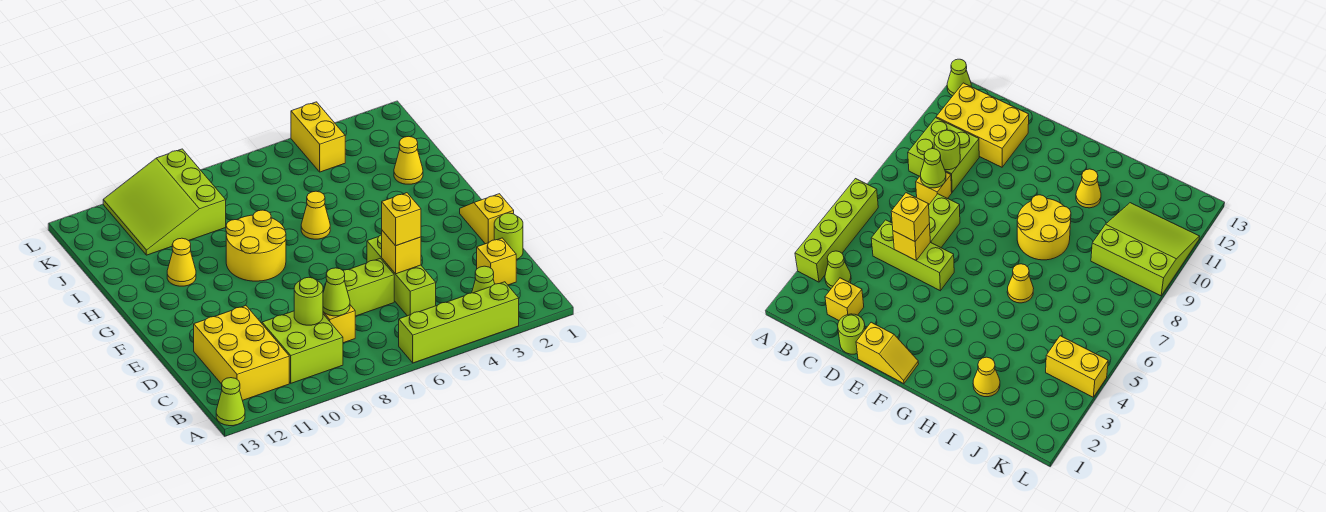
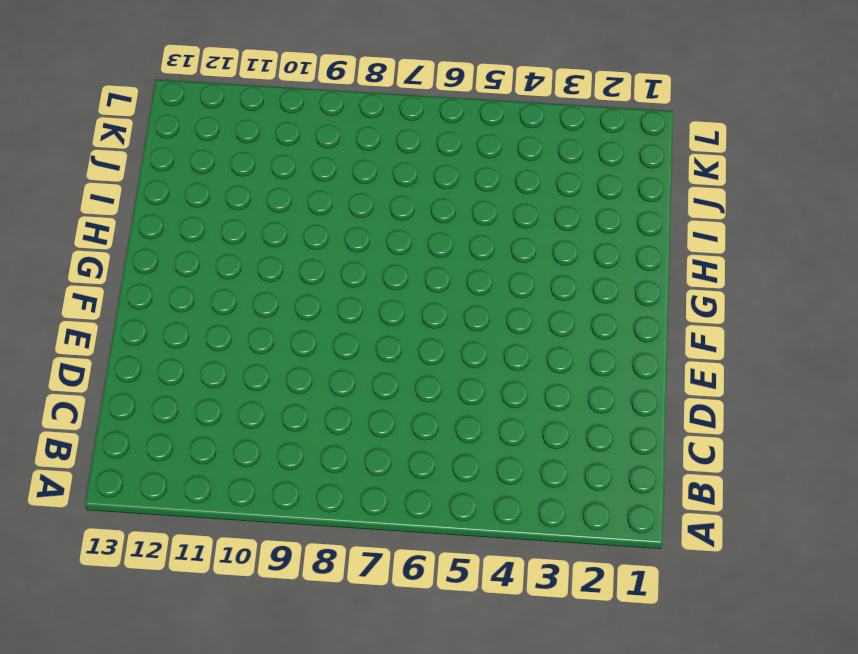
none -> lime brick A3:A6 level 1
none -> lime cone A13 level 1
none -> lime cone B3 level 1

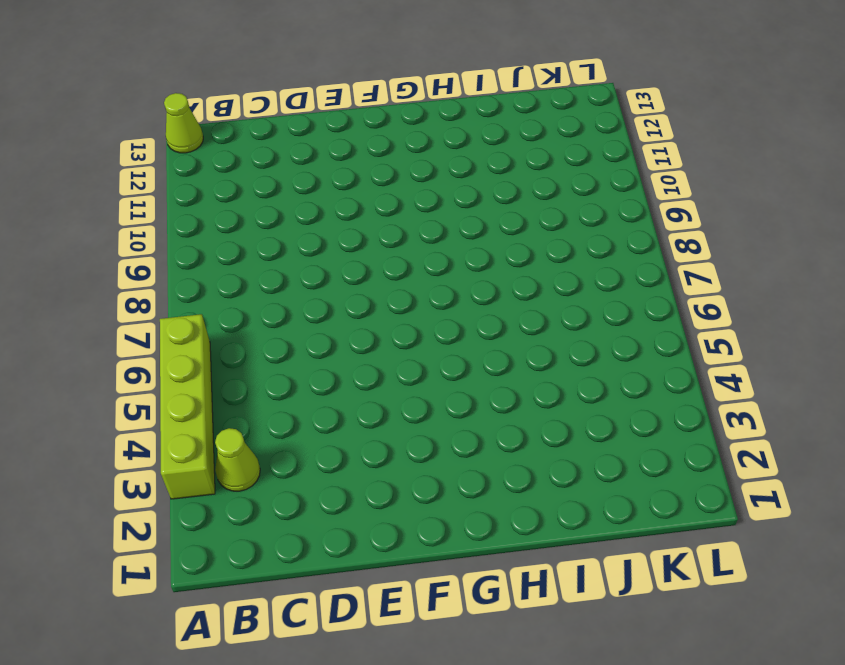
none -> lime brick B9:C10 level 1
none -> yellow brick B11:D12 level 1
none -> yellow brick C2 level 1

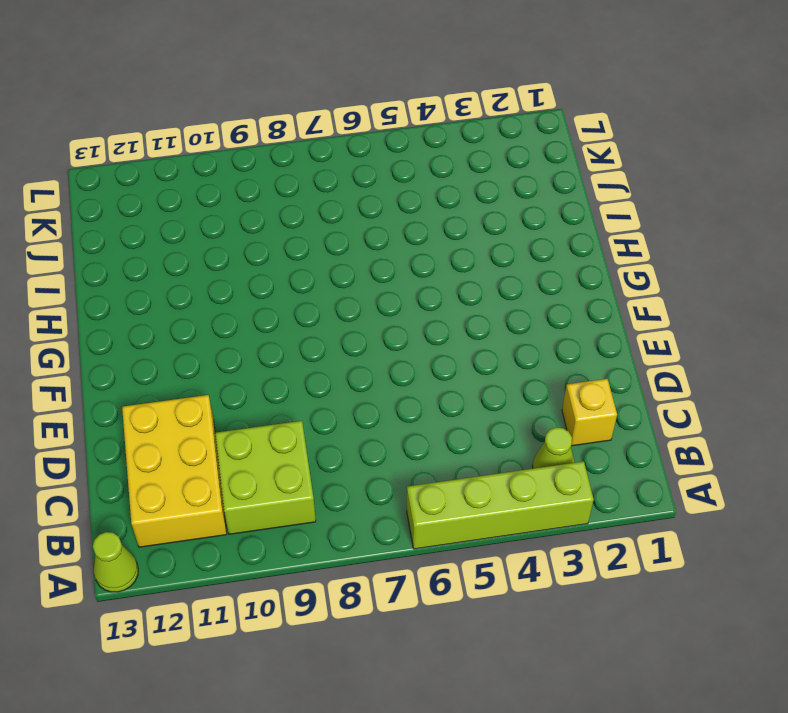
none -> lime brick C5:E5 level 1
none -> yellow brick C8 level 1
none -> lime round brick D1 level 1

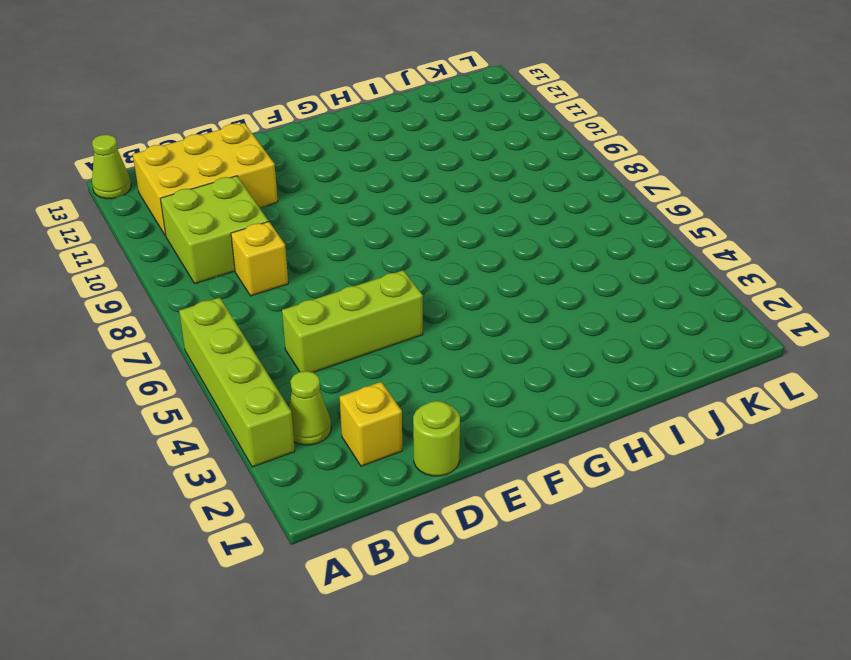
none -> lime brick D6:D7 level 1
none -> yellow slope E1:F1 level 1 top E
none -> yellow round brick G8:H9 level 1

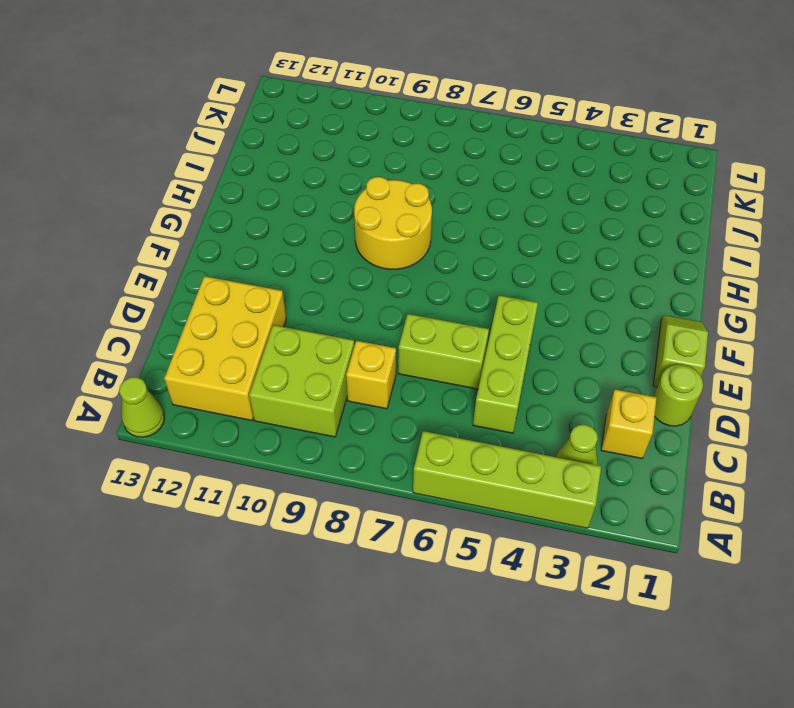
lime slope E1:F1 level 1 top E -> yellow slope E1:F1 level 1 top E
none -> yellow cone H6 level 1
none -> yellow cone H11 level 1
none -> yellow cone I2 level 1

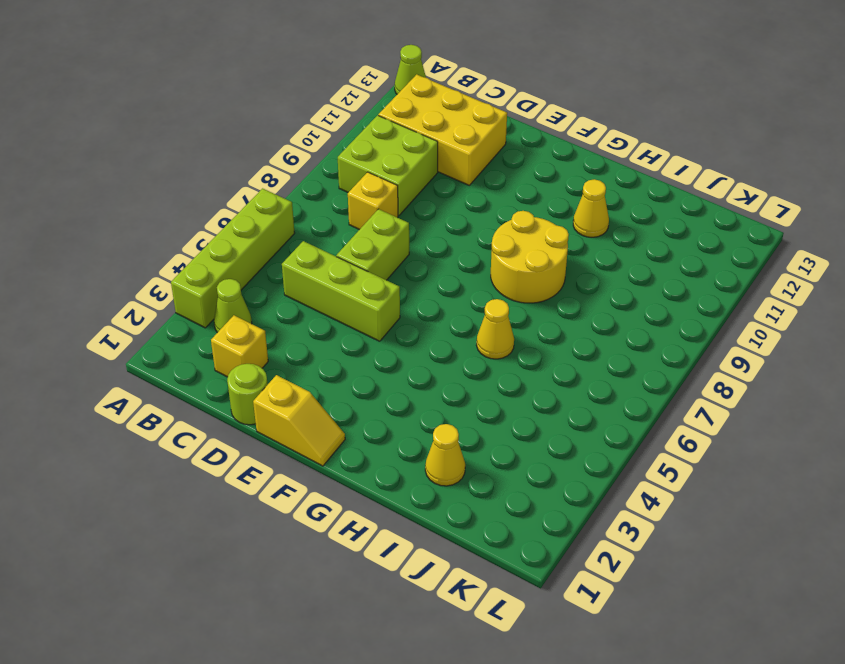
none -> lime slope J9:L11 level 1 top 9
none -> yellow brick K4:L4 level 1
none -> lime cone C8 level 2

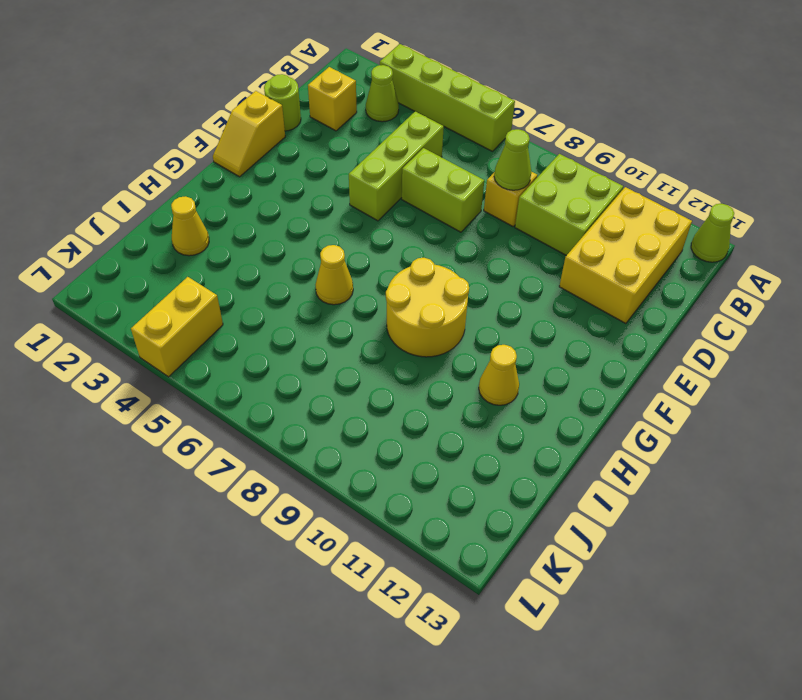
none -> lime slope J9:L11 level 1 top 9
none -> lime round brick C9 level 2
none -> yellow brick D5 level 2

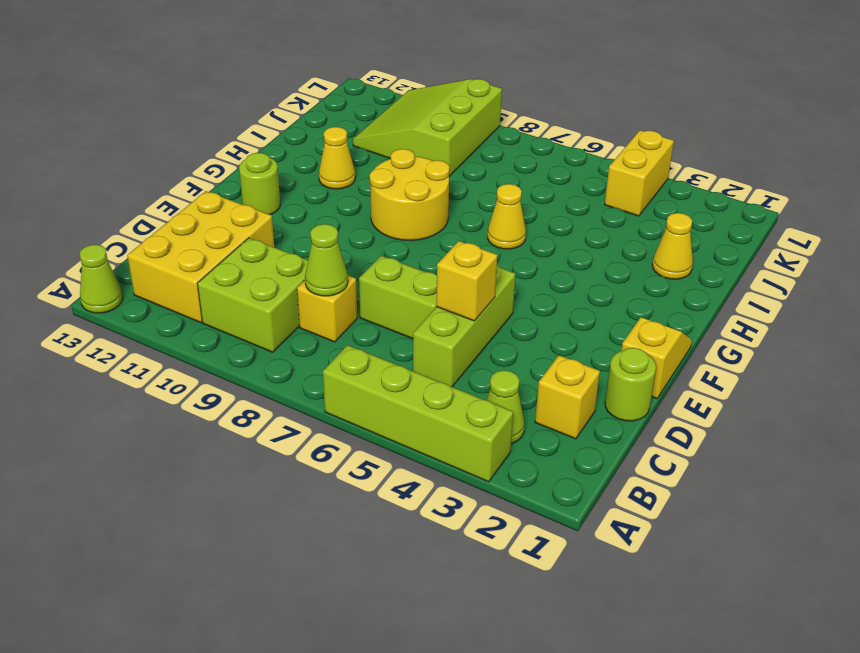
lime round brick F12 level 1 -> lime round brick C9 level 2
none -> yellow brick D5 level 3

